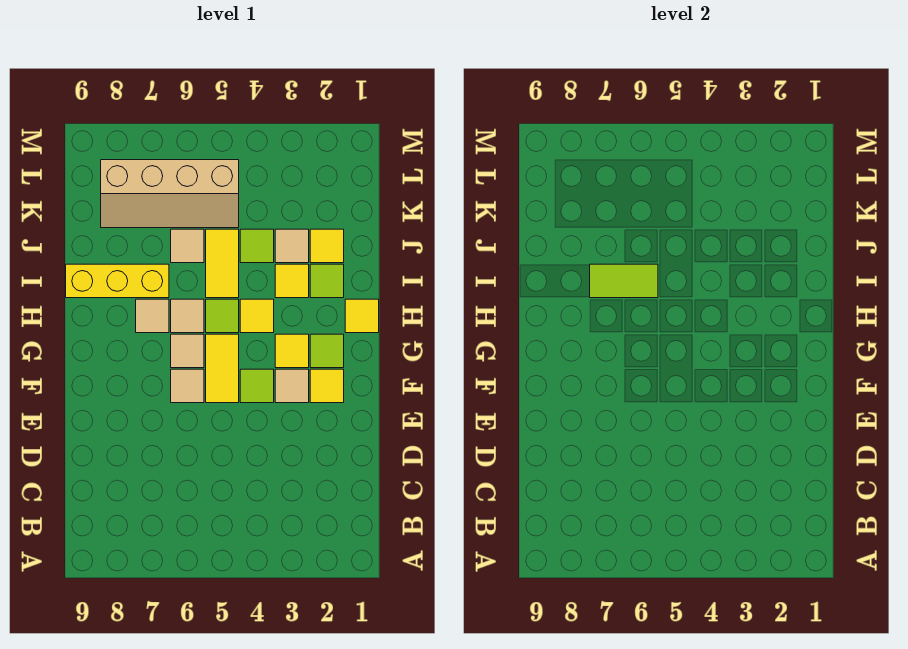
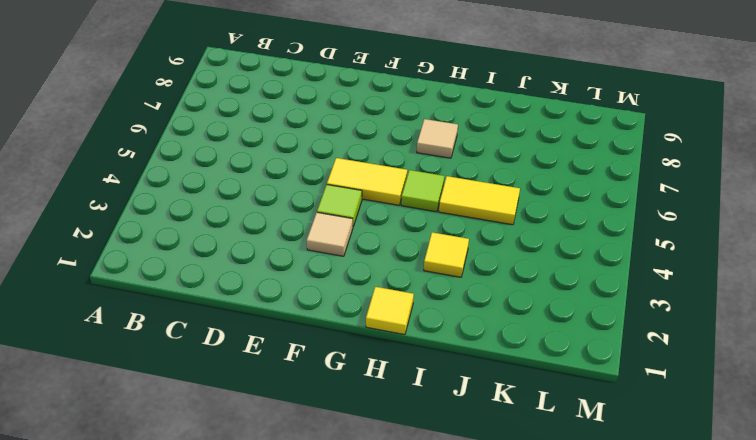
none -> yellow tile F2 level 1
none -> tan tile F6 level 1
none -> lime tile G2 level 1

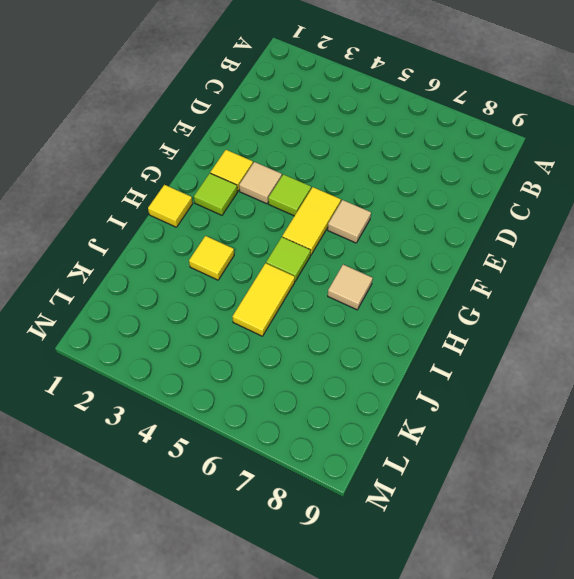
none -> yellow tile G3 level 1
none -> tan tile G6 level 1
none -> yellow tile H4 level 1

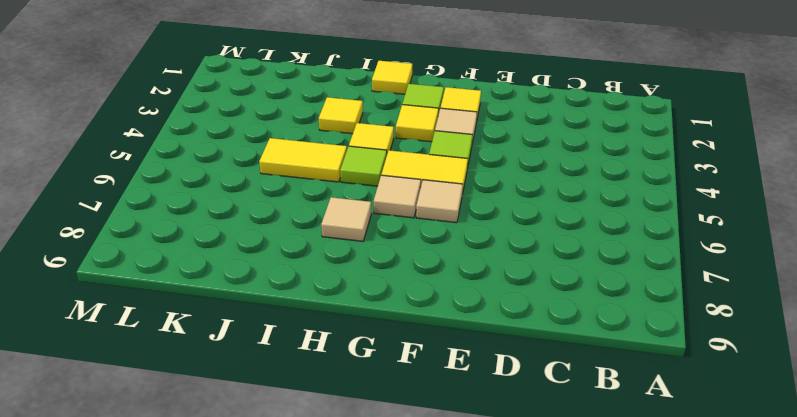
none -> tan tile H6 level 1
none -> lime tile I2 level 1
none -> yellow brick I7:I9 level 1

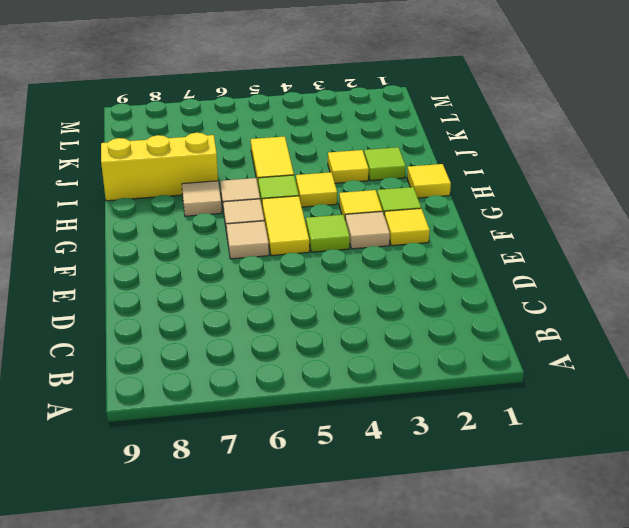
none -> yellow tile J2 level 1
none -> tan tile J3 level 1
none -> lime tile J4 level 1

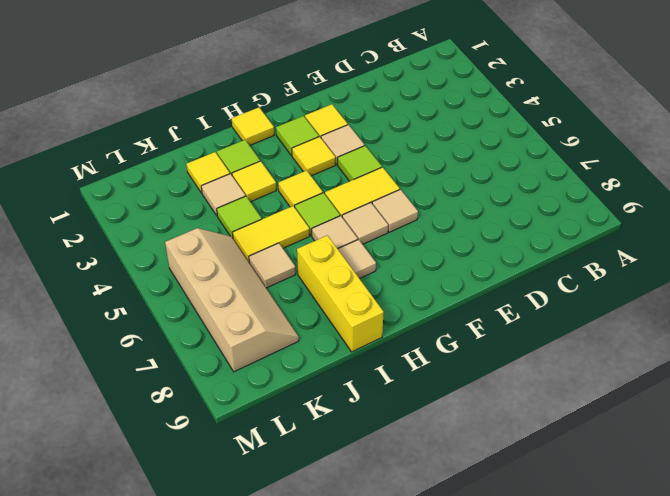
none -> lime tile I6:I7 level 2

